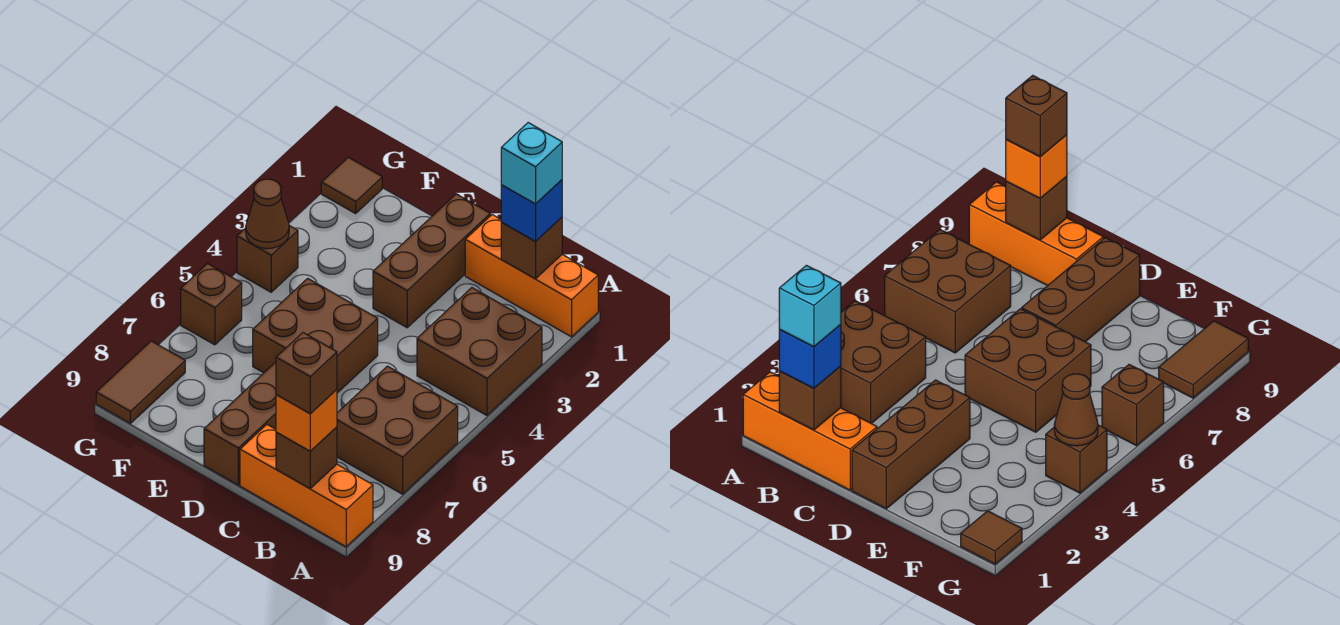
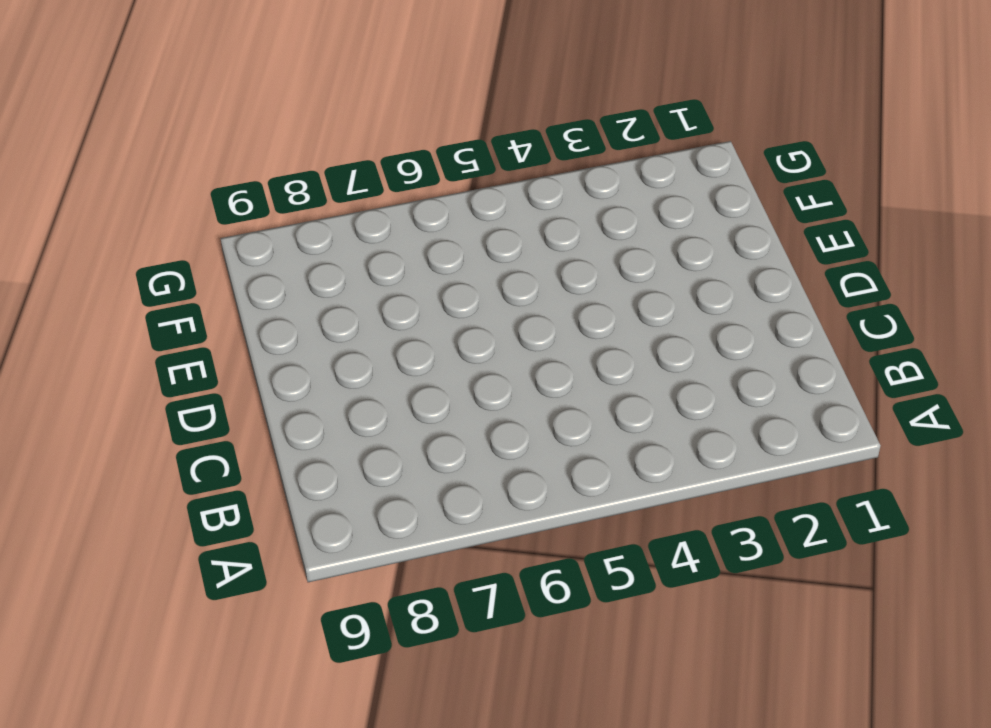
none -> orange brick A1:C1 level 1
none -> brown brick A3:B4 level 1
none -> brown brick A6:B7 level 1

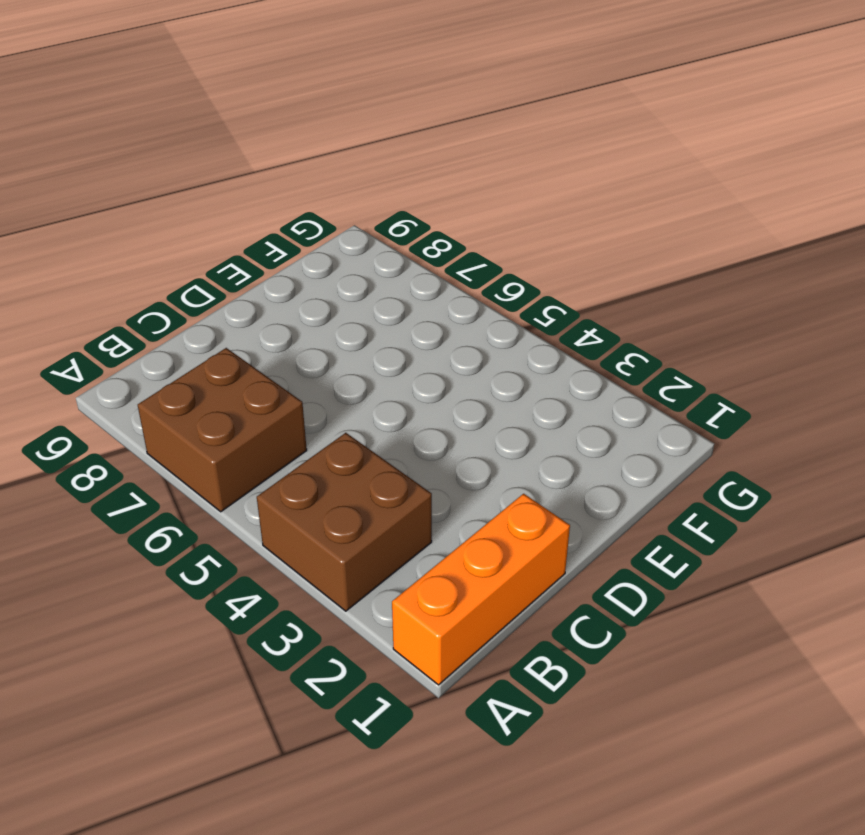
none -> orange brick A9:C9 level 1
none -> brown brick D1:D3 level 1
none -> brown brick D5:E6 level 1

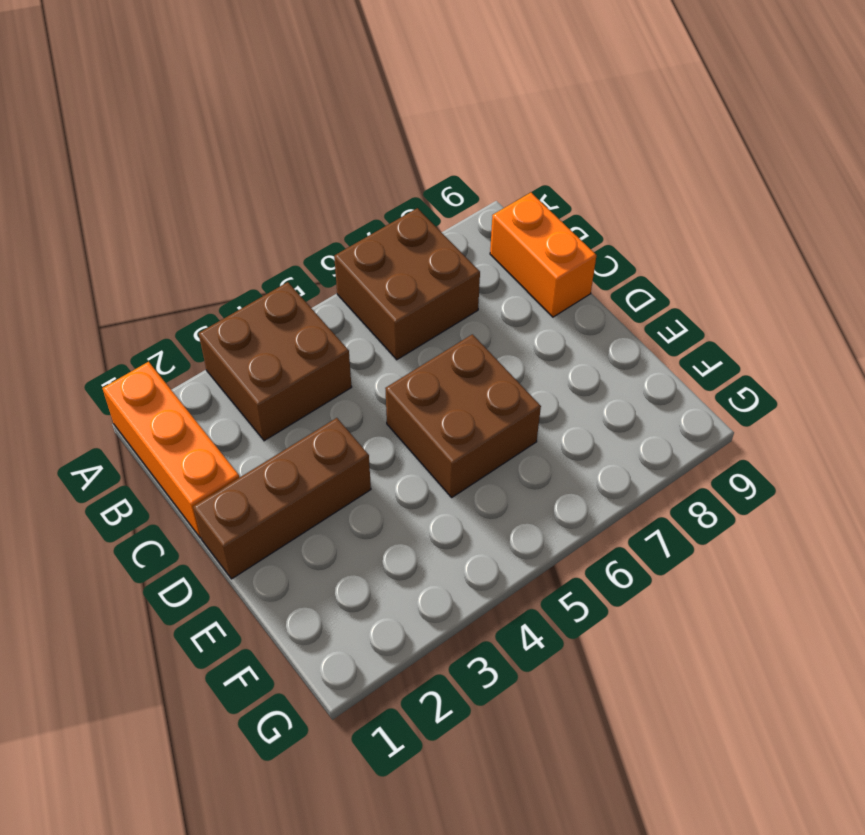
orange brick B9:C9 level 1 -> orange brick A9:C9 level 1
none -> brown brick D7:D9 level 1
none -> brown tile G1 level 1
none -> brown brick G4 level 1

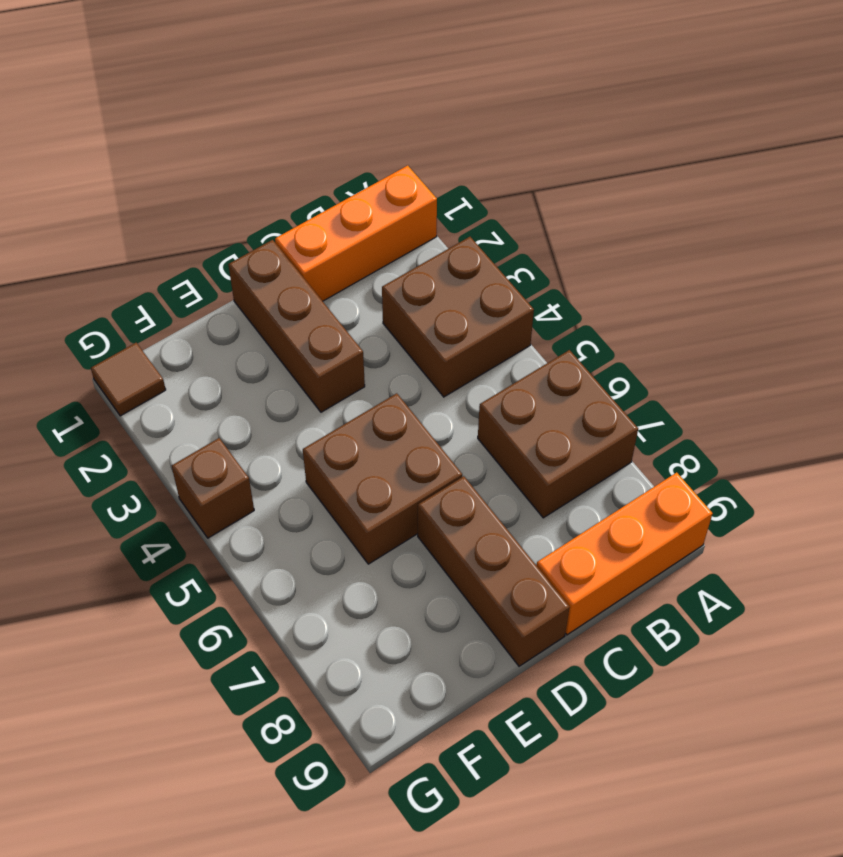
none -> brown brick G6 level 1
none -> brown tile G8:G9 level 1
none -> brown brick B1 level 2

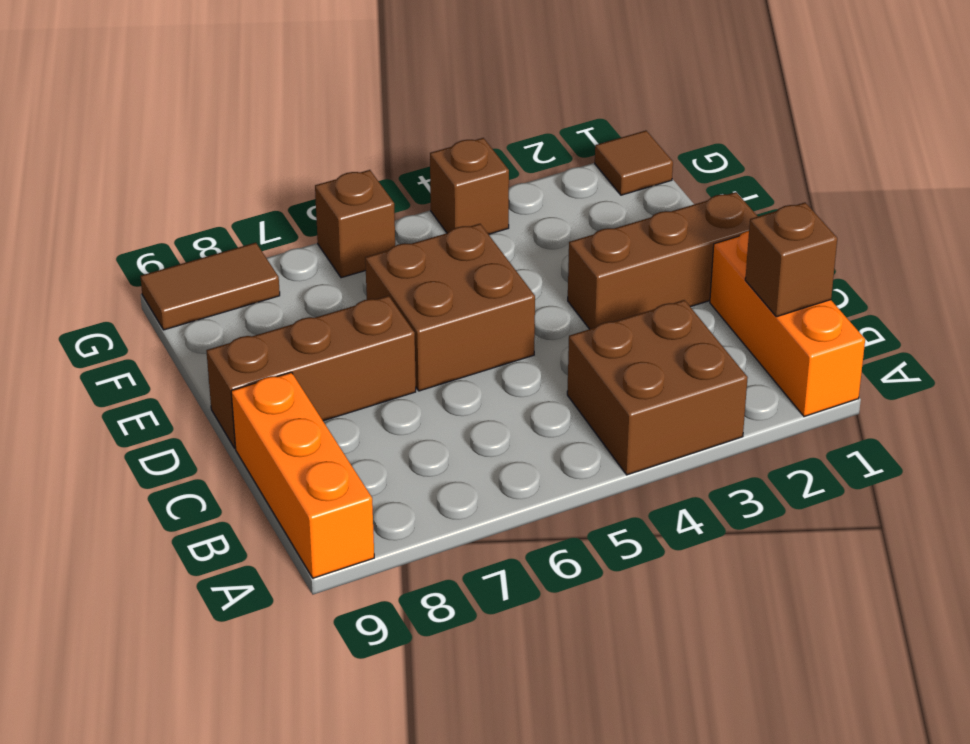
none -> brown brick A6:B7 level 1
none -> brown brick B9 level 2
none -> brown cone G4 level 2

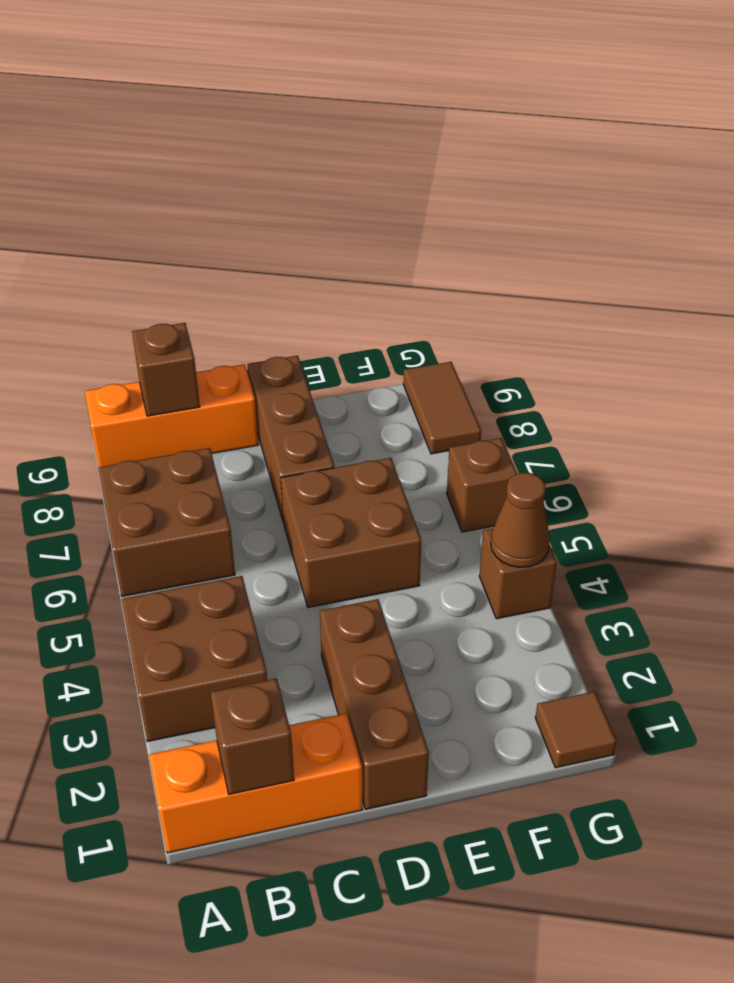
none -> blue brick B1 level 3
none -> orange brick B9 level 3
none -> cyan brick B1 level 4

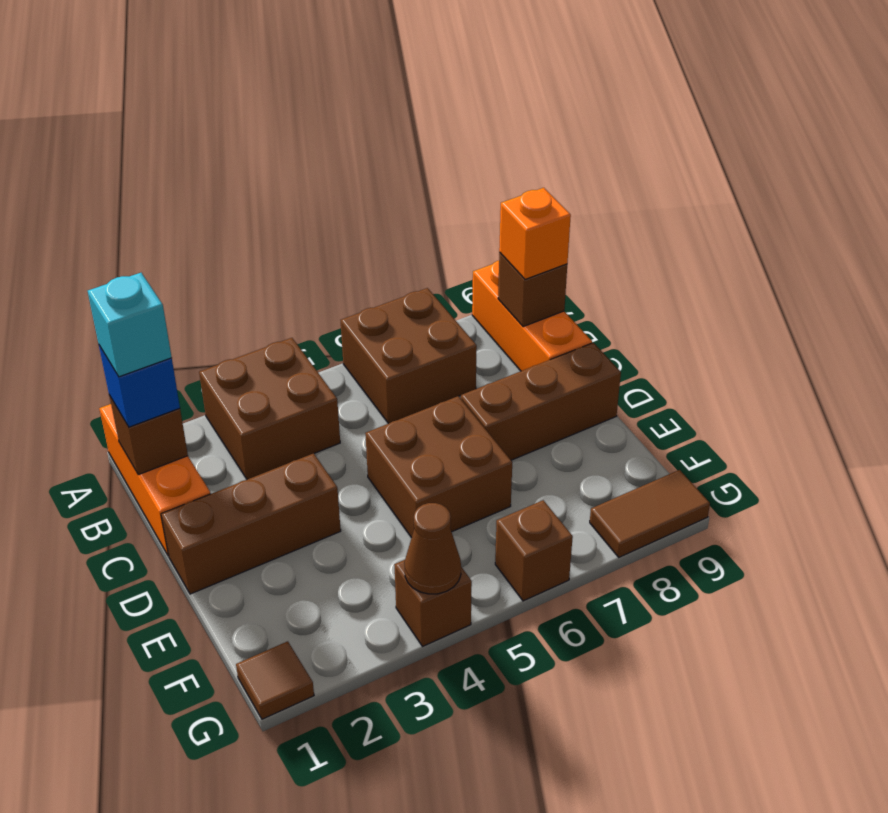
none -> brown brick B9 level 4

